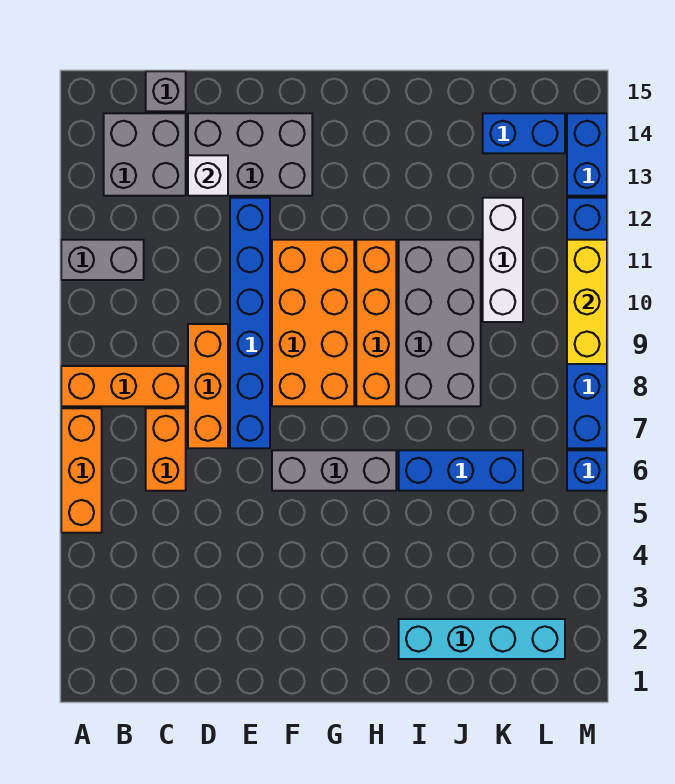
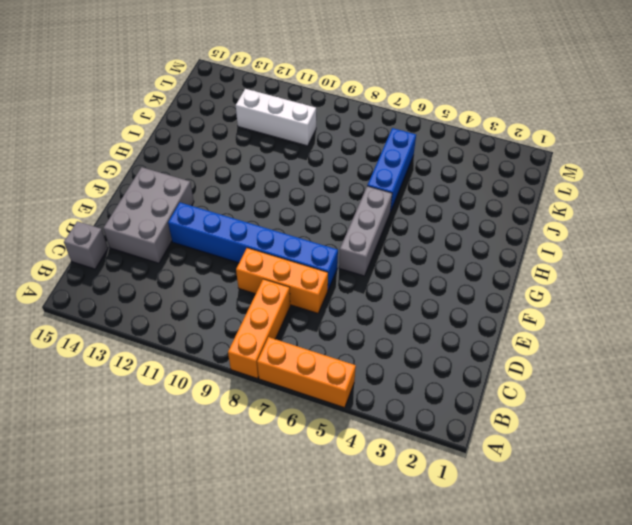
none -> grey brick A11:B11 level 1
none -> grey brick B13:C14 level 1
none -> orange brick C6:C7 level 1

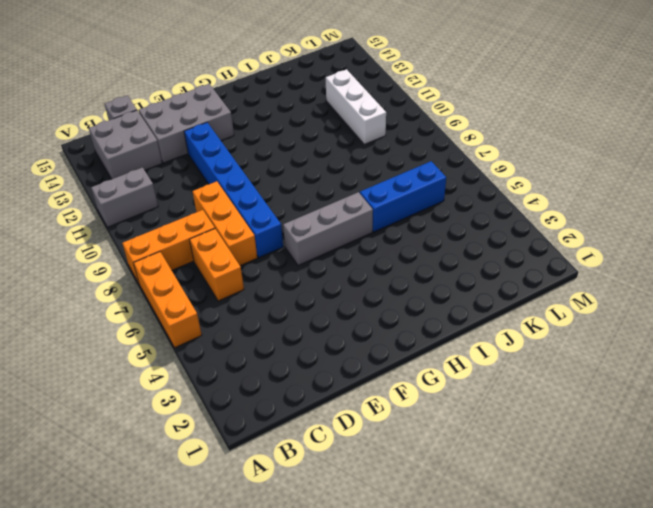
none -> orange brick F8:G11 level 1
none -> orange brick H8:H11 level 1
none -> cyan brick I2:L2 level 1

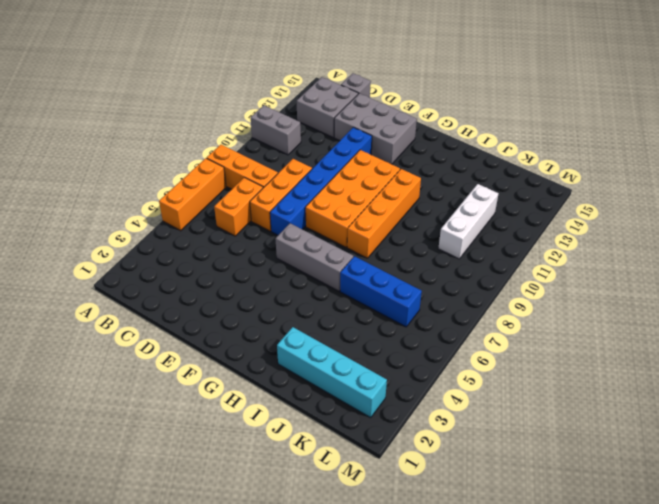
none -> grey brick I8:J11 level 1
none -> blue brick K14:L14 level 1
none -> blue brick M6 level 1

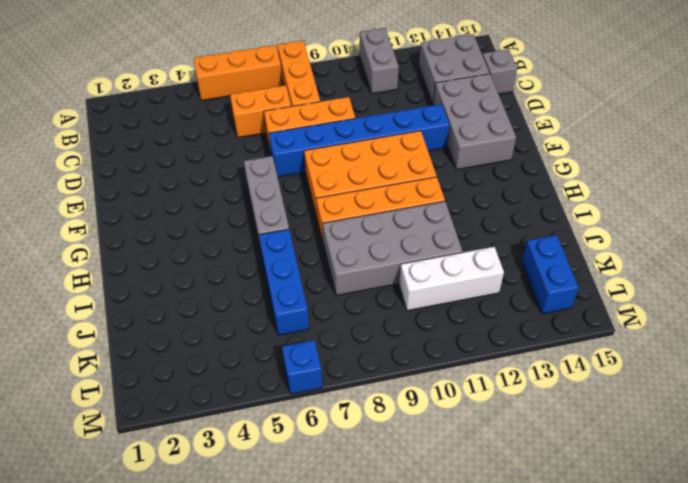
none -> cyan brick I2:L2 level 1
none -> blue brick M7:M12 level 1
none -> blue brick M13:M14 level 1

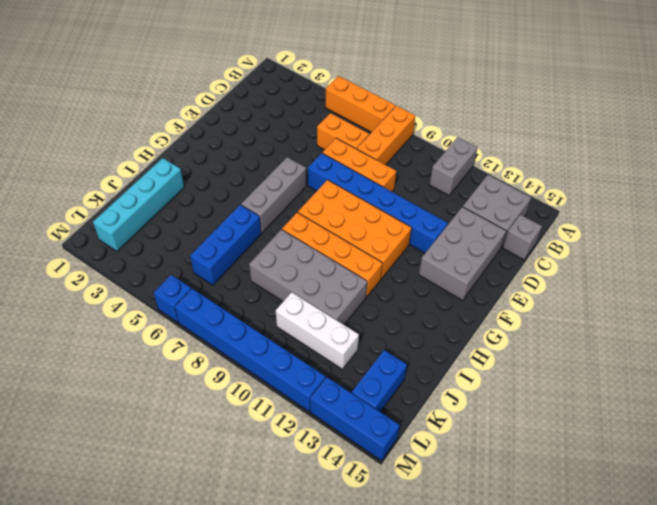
blue brick M13:M15 level 1 -> blue brick M13:M14 level 1
none -> white brick D13 level 2
none -> yellow brick M9:M11 level 2

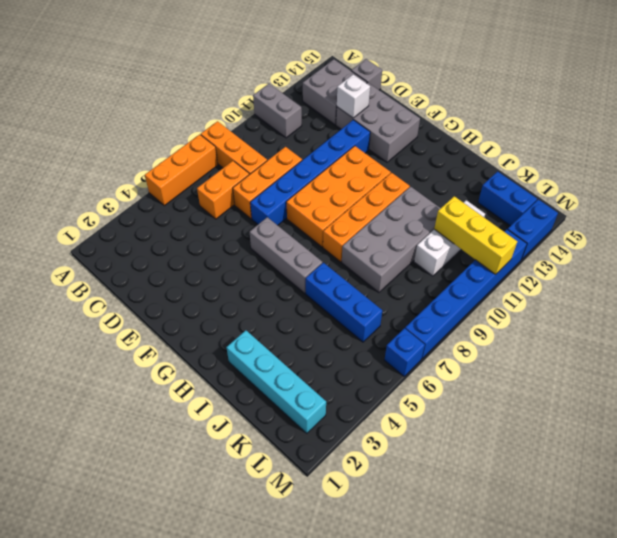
yellow brick K11:M11 level 2 -> yellow brick M9:M11 level 2

